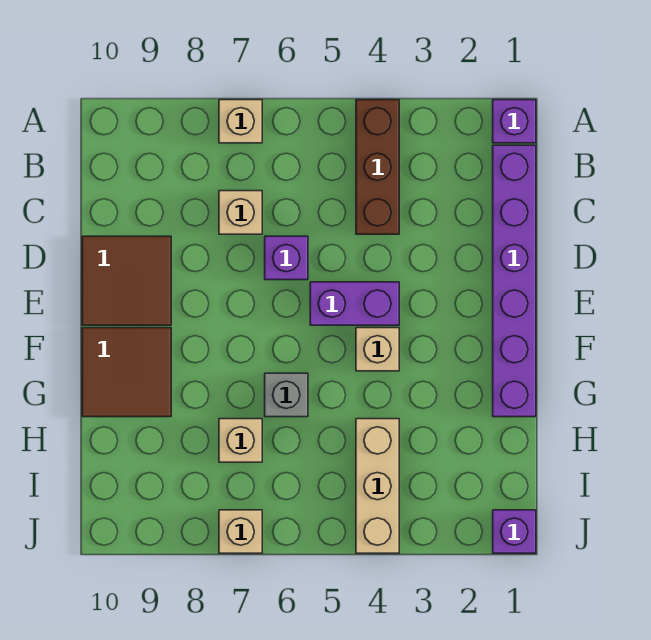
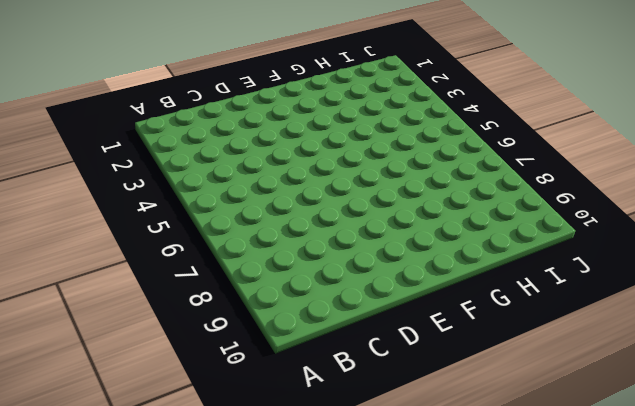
none -> purple brick A1 level 1
none -> brown brick A4:C4 level 1
none -> tan brick A7 level 1

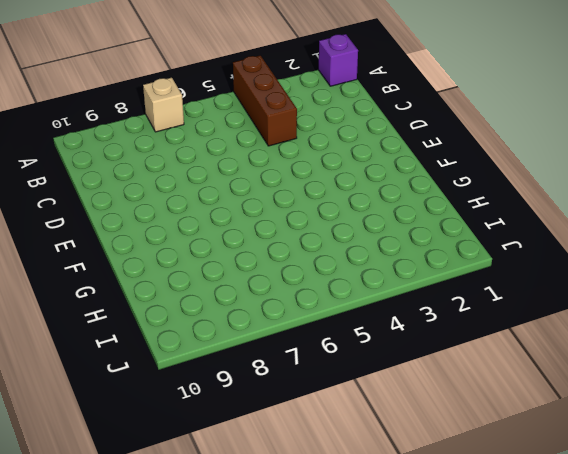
none -> purple brick B1:G1 level 1
none -> tan brick C7 level 1
none -> purple brick D6 level 1

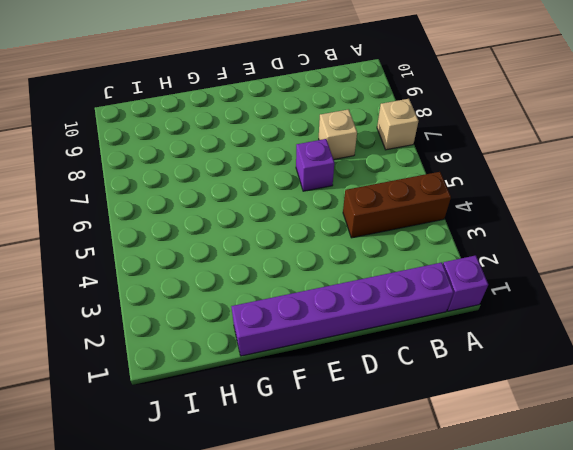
none -> brown tile D9:E10 level 1
none -> purple brick E4:E5 level 1
none -> tan brick F4 level 1

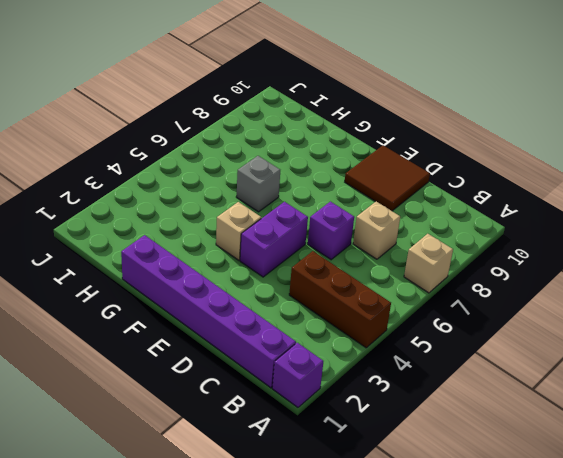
none -> brown tile F9:G10 level 1
none -> tan brick H4:J4 level 1
none -> tan brick H7 level 1

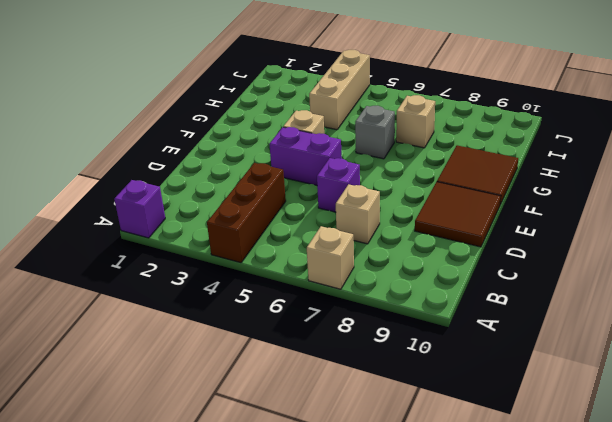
none -> purple brick B1:G1 level 1
none -> purple brick J1 level 1
none -> tan brick J7 level 1

